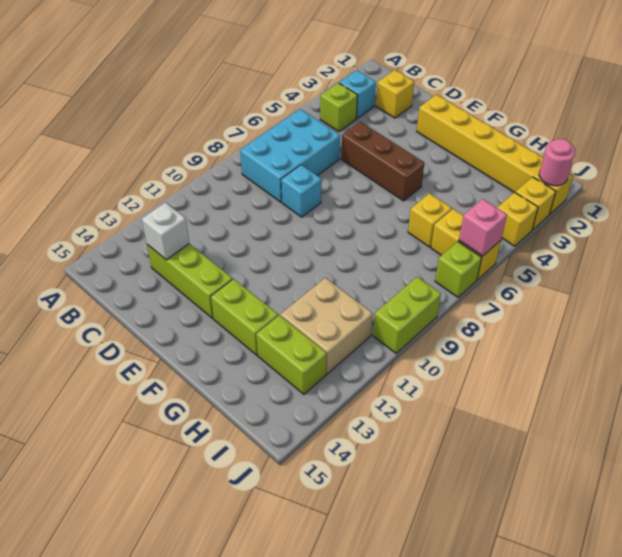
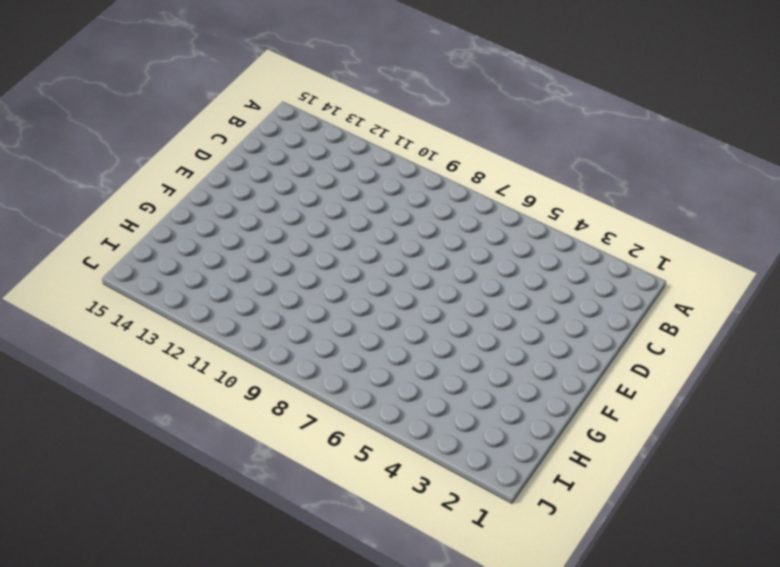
none -> cyan brick B3 level 1
none -> lime brick B4 level 1
none -> cyan brick B6:C8 level 1

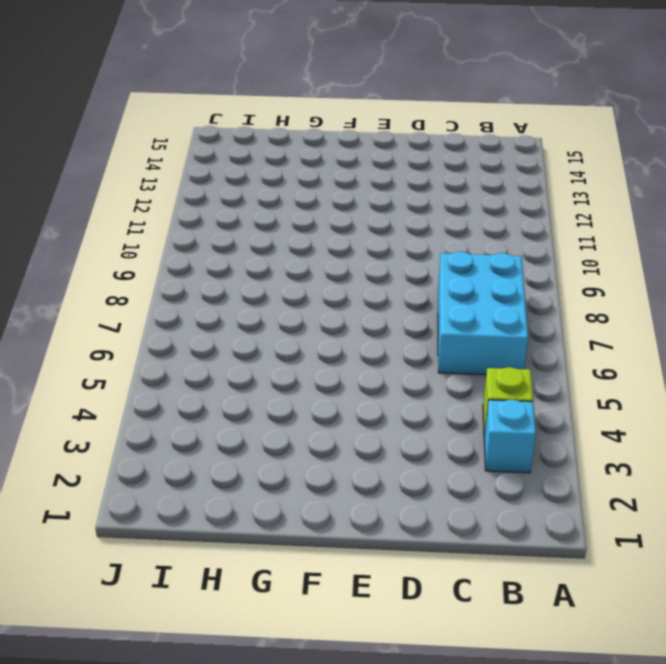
none -> yellow brick C2 level 1
none -> lime brick C13:E13 level 1
none -> brown brick D5:F5 level 1

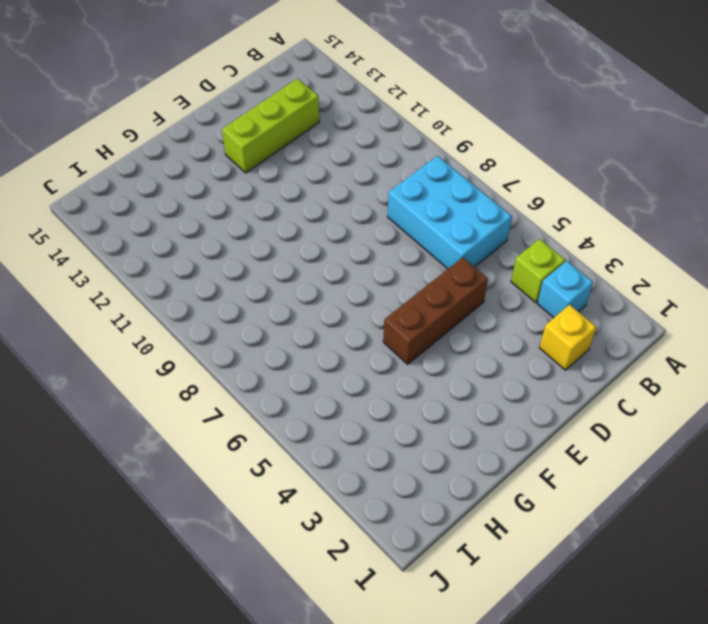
none -> cyan brick D8 level 1
none -> yellow brick E2:J2 level 1
none -> lime brick F13:G13 level 1

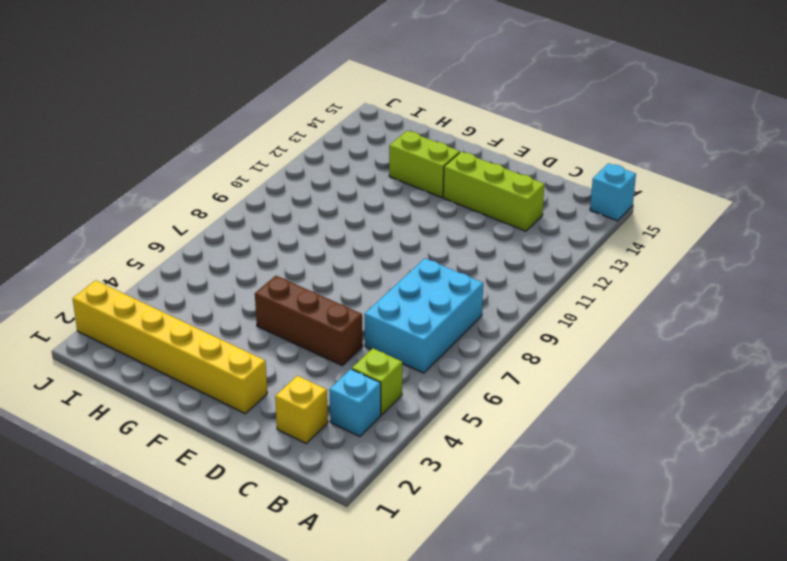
cyan brick A15 level 1 -> cyan brick D8 level 1
none -> yellow brick H6 level 1
none -> tan brick H11:I12 level 1
none -> lime brick H13:I13 level 1

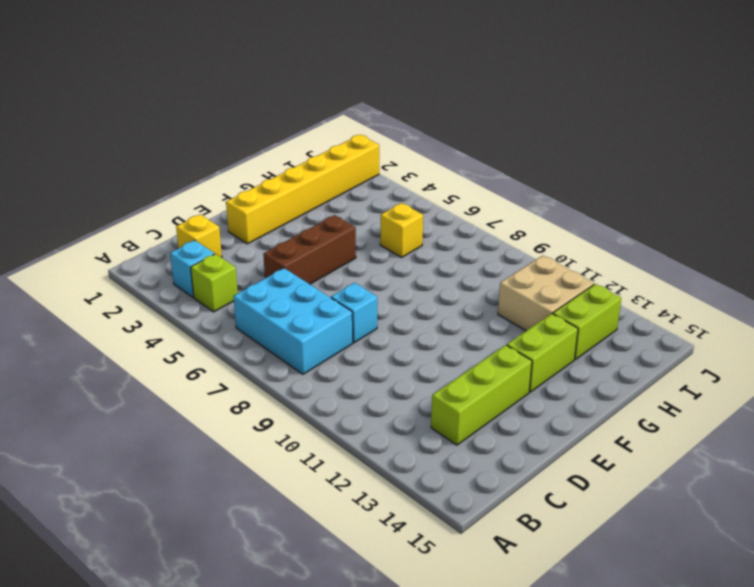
none -> yellow brick I6:J6 level 1
none -> yellow brick J3 level 1
none -> yellow brick J4 level 1

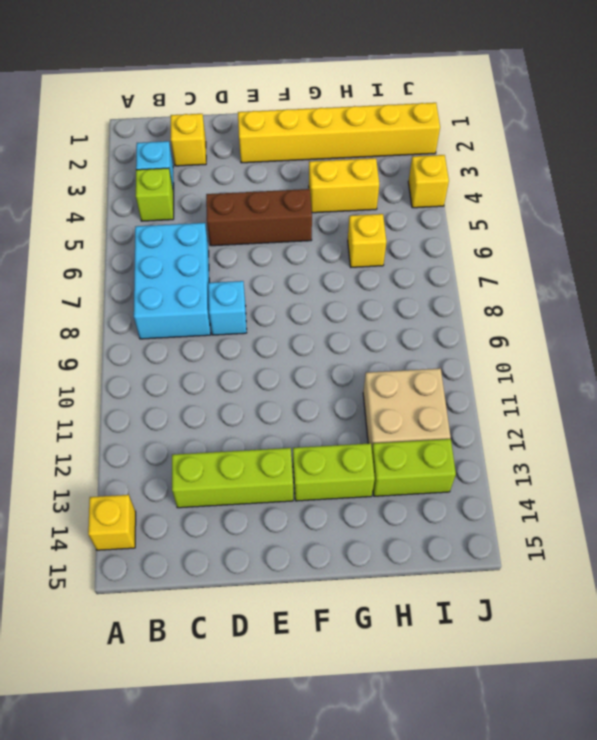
yellow brick A14 level 1 -> yellow brick J3 level 1
yellow brick G4:H4 level 1 -> yellow brick I6:J6 level 1
none -> lime brick J7 level 1
none -> lime brick J9:J10 level 1
none -> white brick C13 level 2

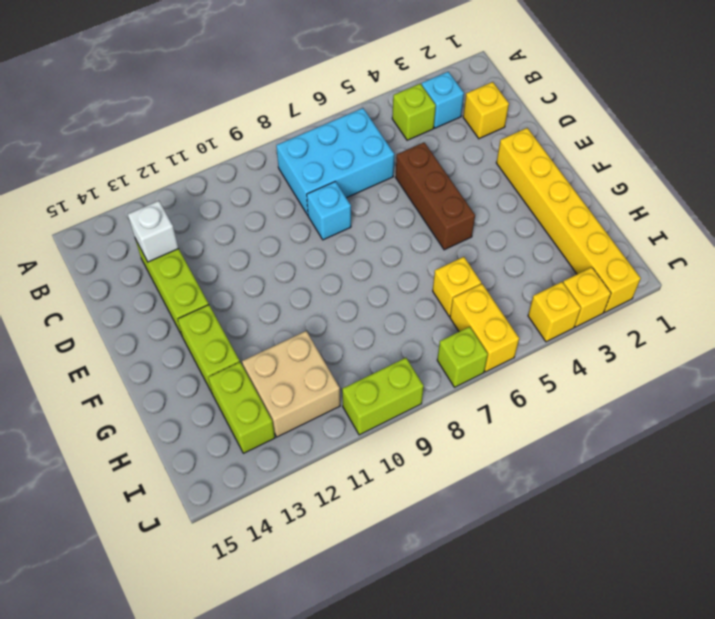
none -> pink round brick J2 level 2
none -> pink brick J6 level 2

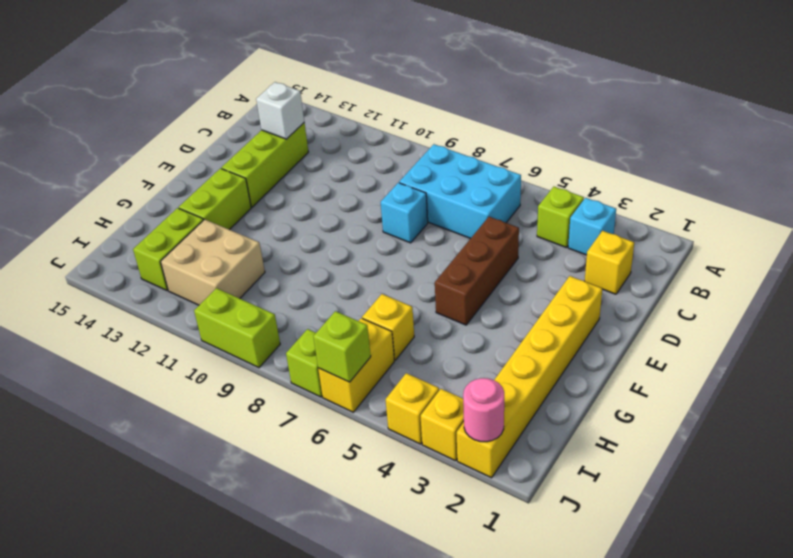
lime brick J6 level 2 -> pink brick J6 level 2

